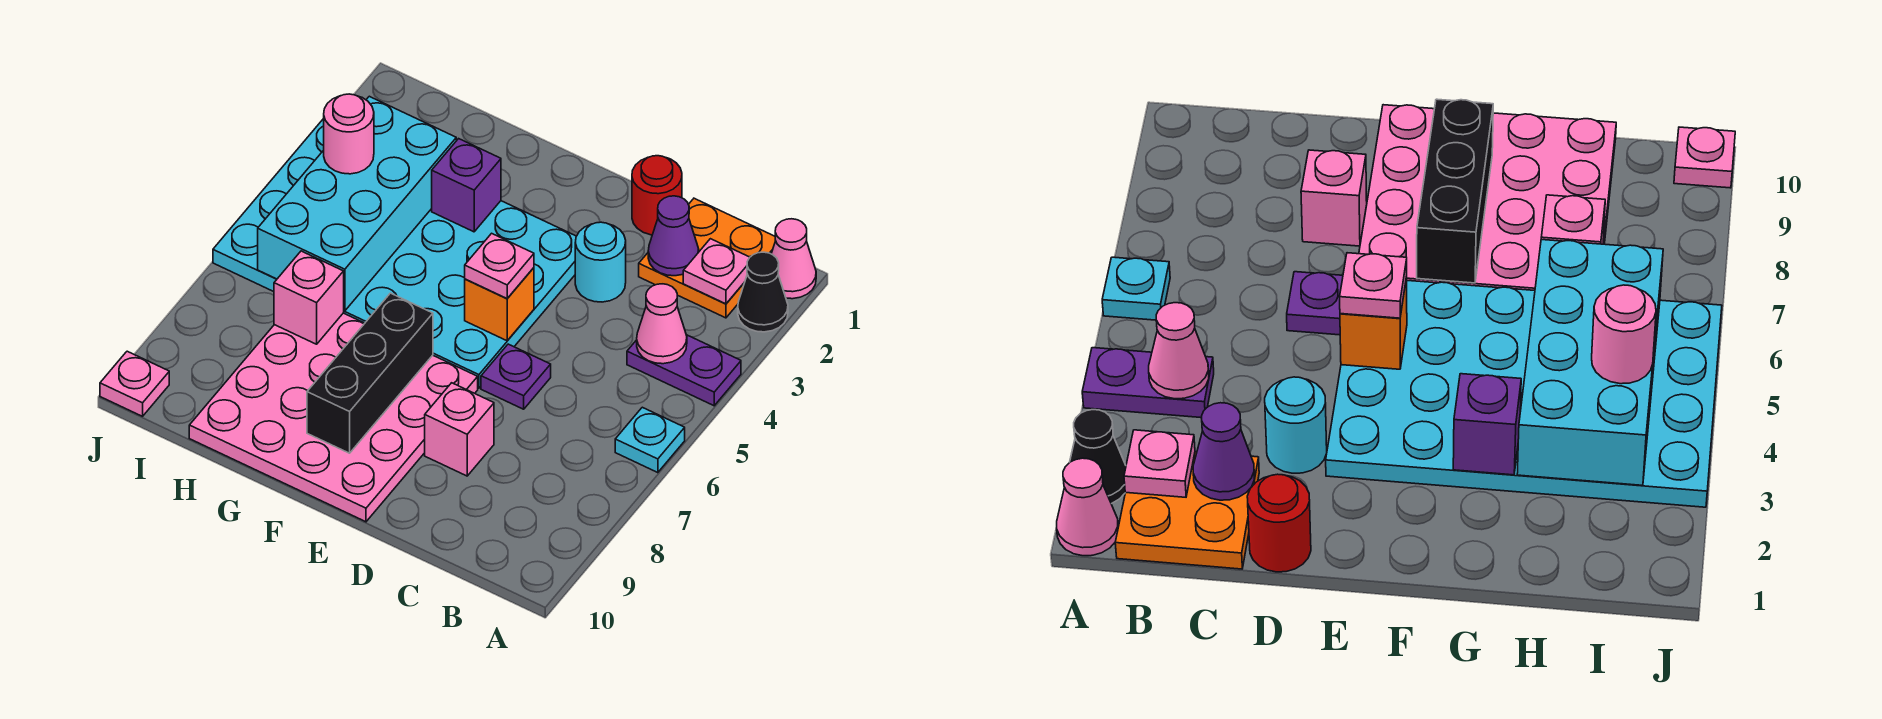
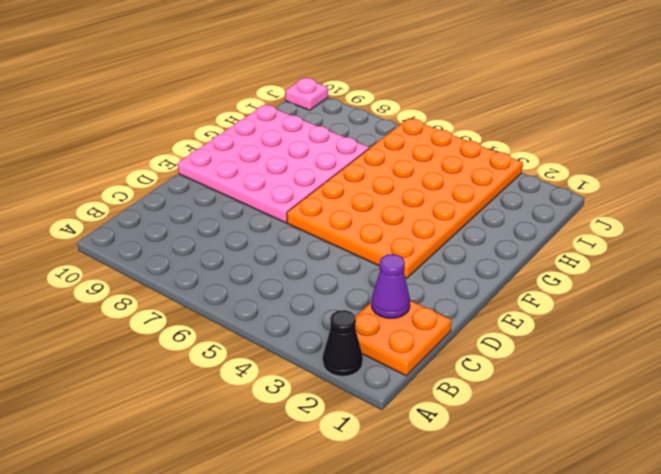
orange plate E3:J6 level 1 -> cyan plate E3:J6 level 1
none -> pink cone A1 level 1
none -> purple plate A4:B4 level 1
none -> cyan plate A6 level 1

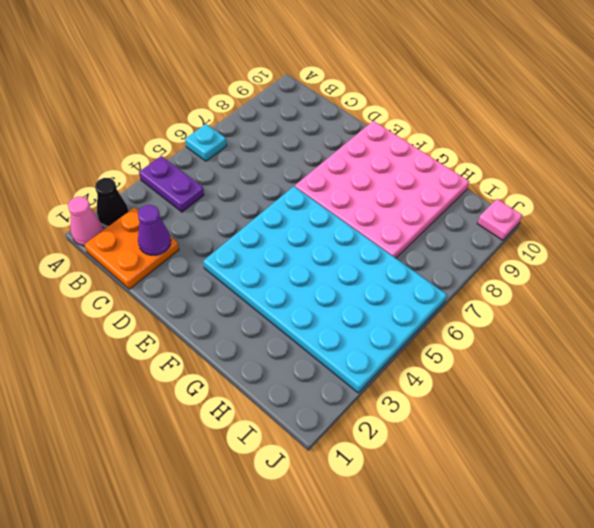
none -> red round brick D1 level 1
none -> cyan round brick D3 level 1
none -> purple plate D6 level 1

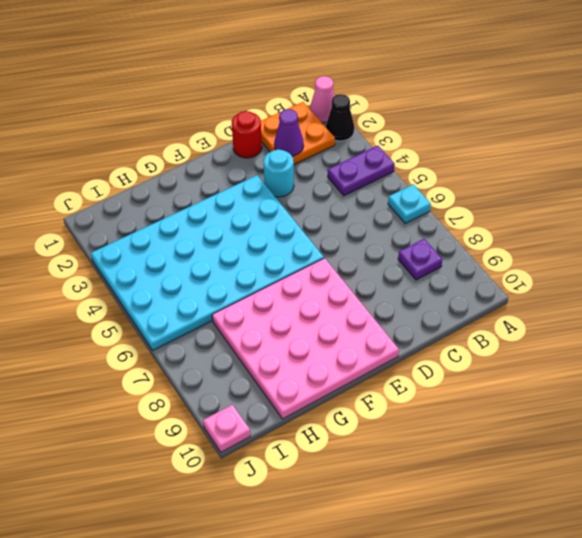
purple plate B8 level 1 -> purple plate D6 level 1
none -> pink brick D8 level 1
none -> pink plate B2 level 2
none -> pink cone B4 level 2

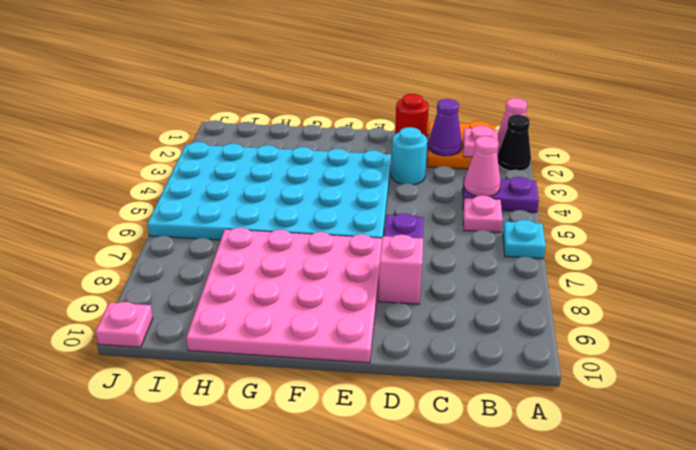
pink plate B5 level 1 -> pink plate E5 level 3
none -> orange brick E5 level 2
none -> black brick F7:F9 level 2
none -> purple brick G3 level 2

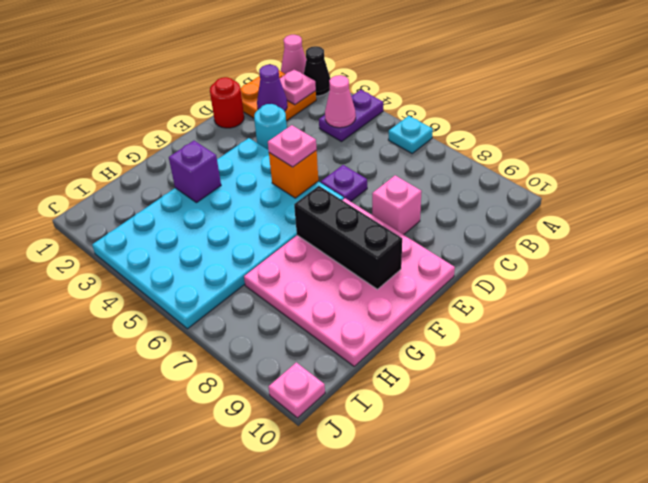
none -> cyan brick H3:I6 level 2
none -> pink brick H7 level 2
none -> pink round brick I4 level 3

